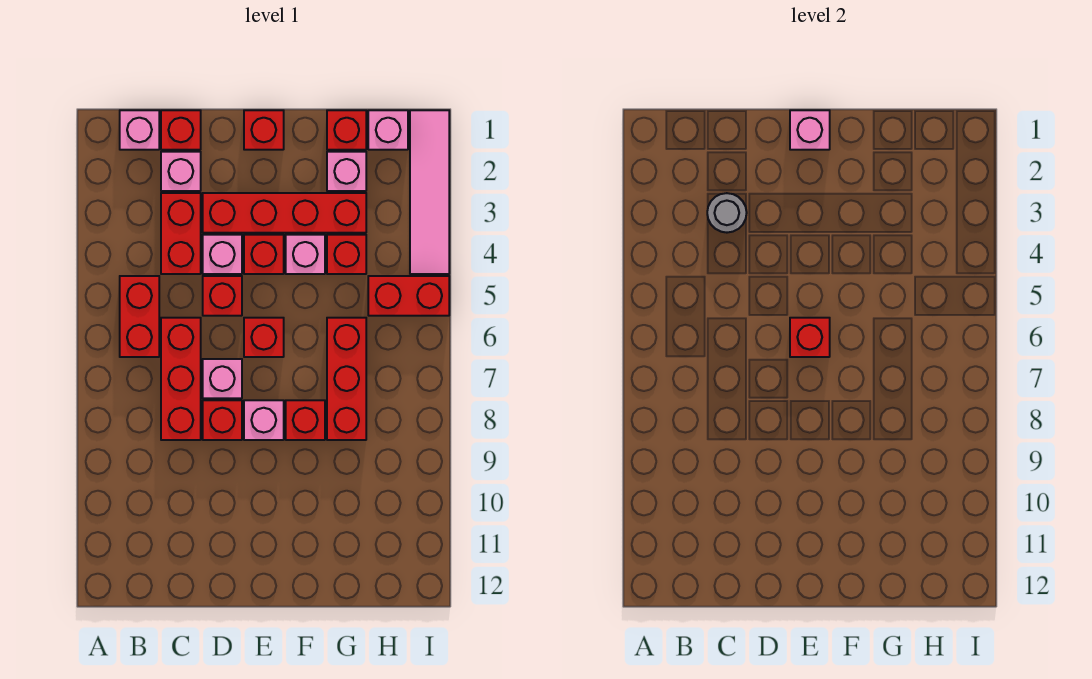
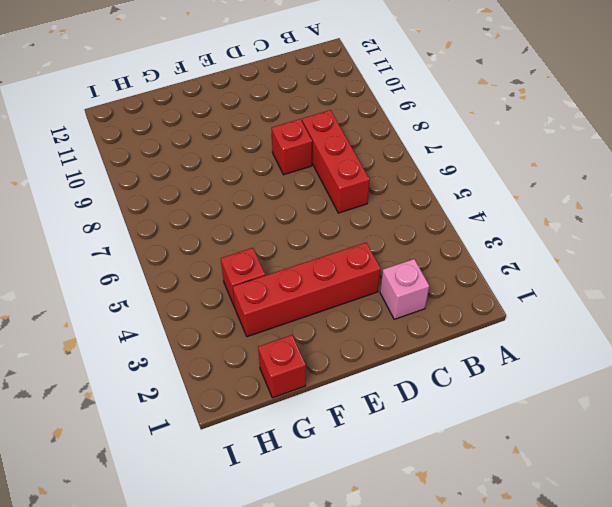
none -> pink brick B1 level 1
none -> red brick B5:B6 level 1
none -> red brick C1 level 1

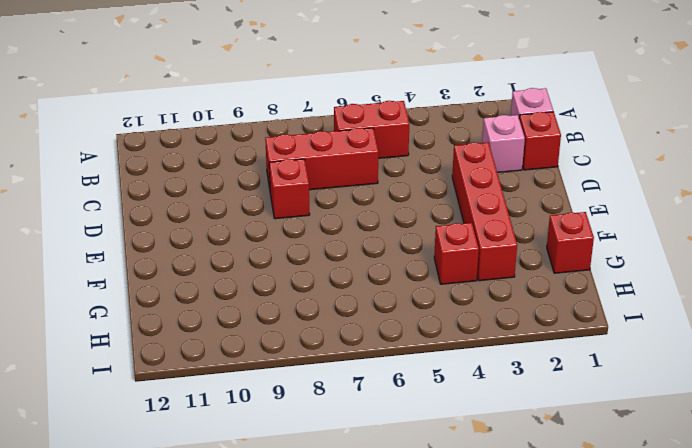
none -> red brick C3:C4 level 1
none -> pink brick D4 level 1
none -> red brick D5 level 1

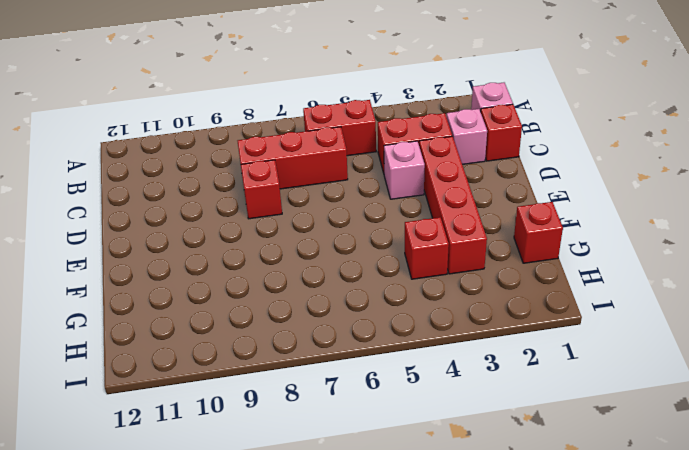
none -> red brick D5 level 1
none -> pink brick D7 level 1
none -> red brick E1 level 1

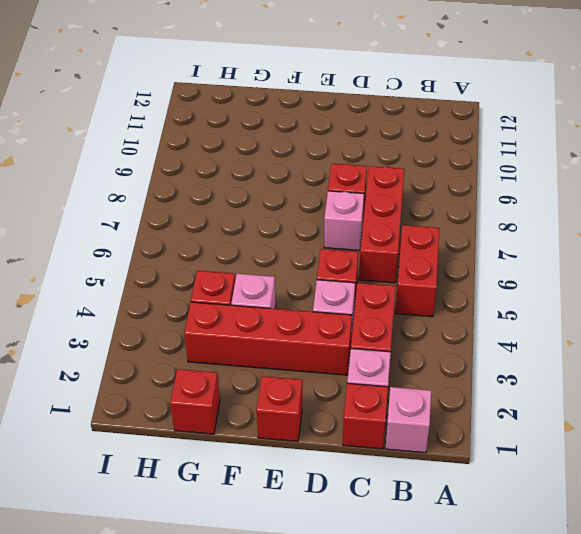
none -> red brick E4 level 1
none -> red brick E6 level 1
none -> pink brick E8 level 1

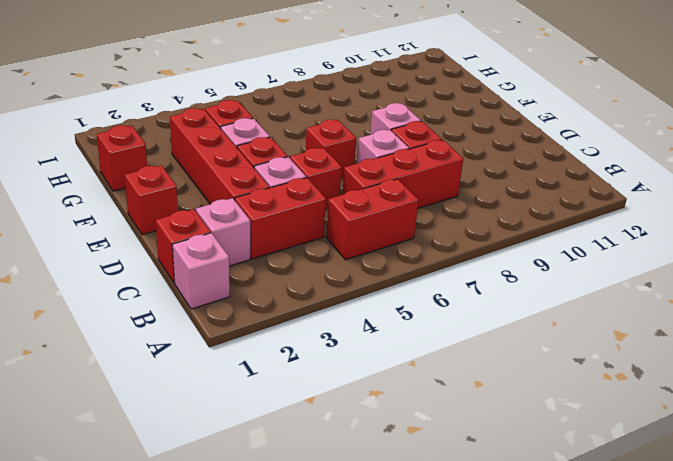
none -> red brick F8 level 1
none -> pink brick G2 level 1
none -> red brick G6:G8 level 1

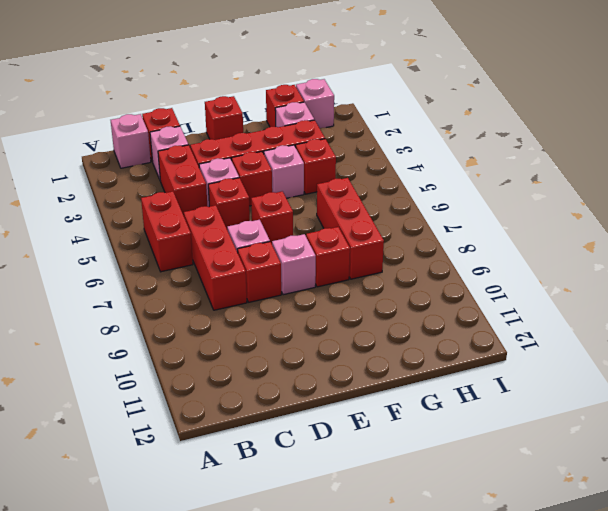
none -> red brick H5:I5 level 1
none -> pink tile I1:I4 level 1
none -> grey round brick C3 level 2

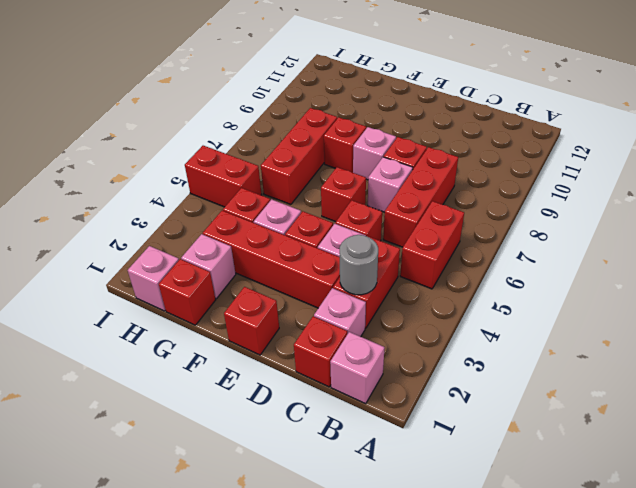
none -> pink tile I1:I4 level 1
none -> pink brick E1 level 2
none -> red brick E6 level 2

